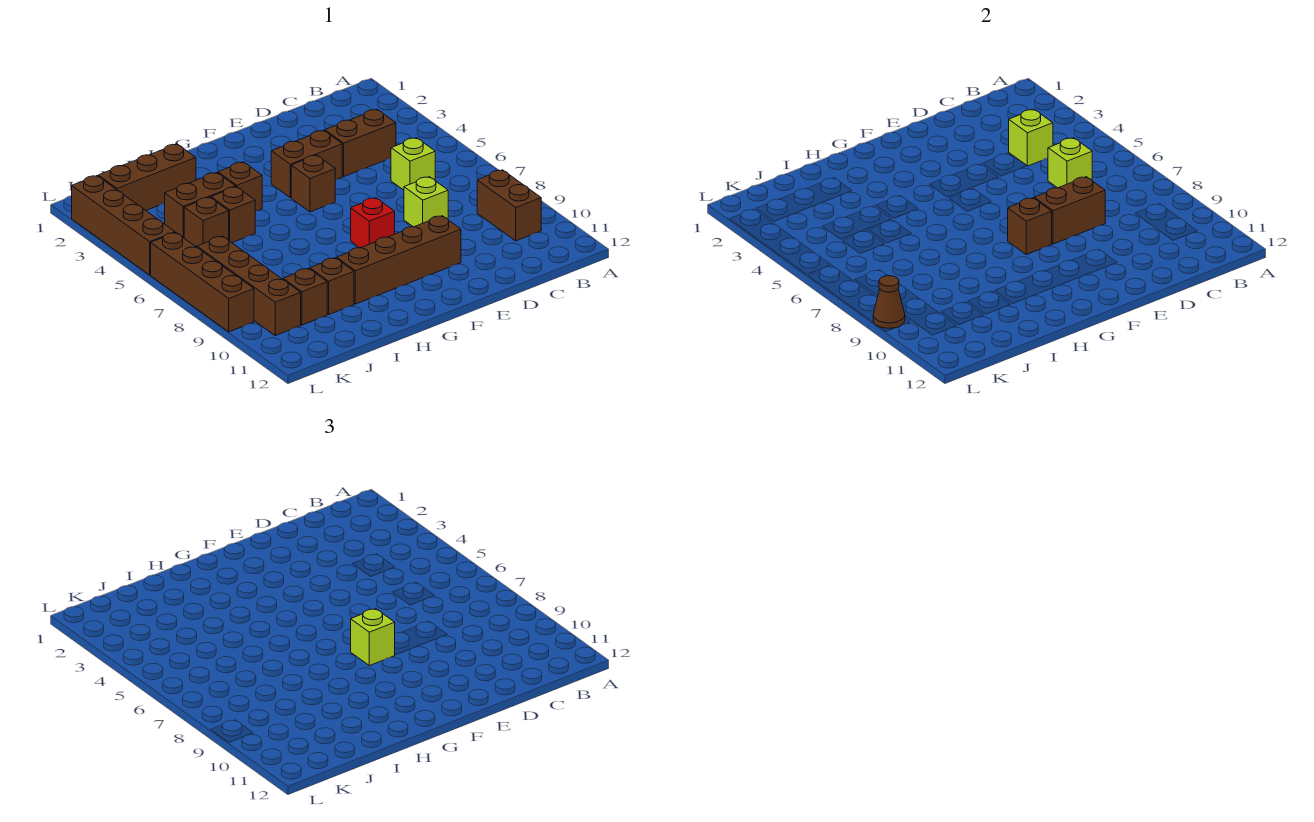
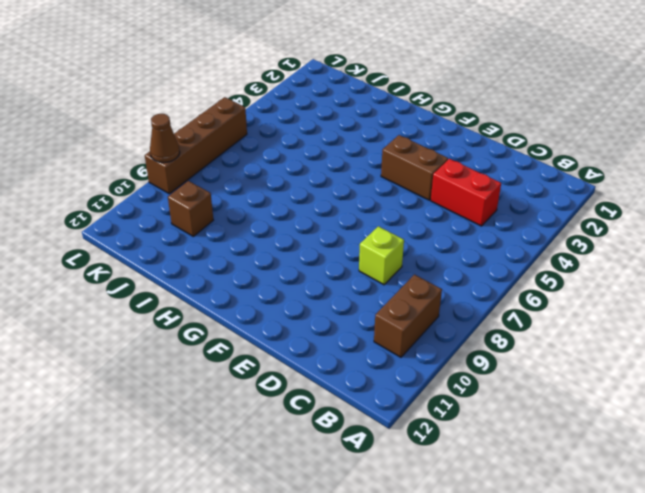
red brick C4:D4 level 1 -> brown brick C4:D4 level 1
none -> lime brick C6 level 1
none -> brown brick E10:H10 level 1
none -> brown brick F5 level 1

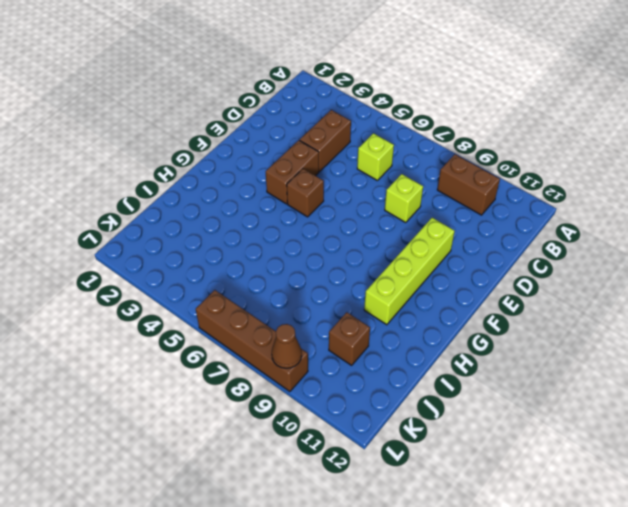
lime brick E10:H10 level 1 -> brown brick E10:H10 level 1
none -> red brick F8 level 1
none -> brown brick H4 level 1
none -> brown brick I2:K2 level 1

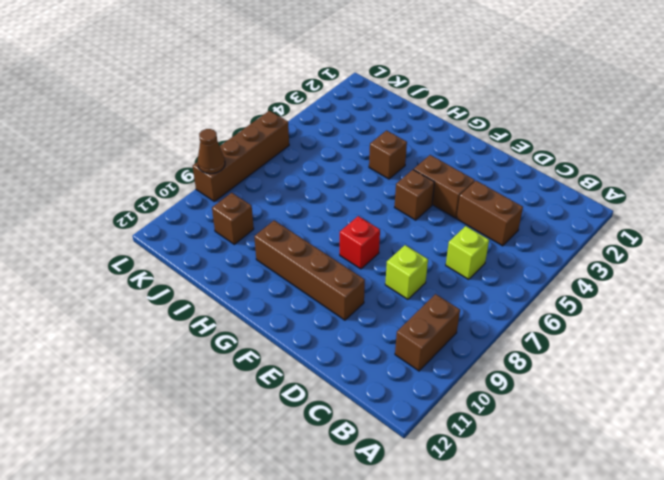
none -> brown brick I2:K2 level 1
none -> brown brick I4:J4 level 1
none -> brown brick I5 level 1

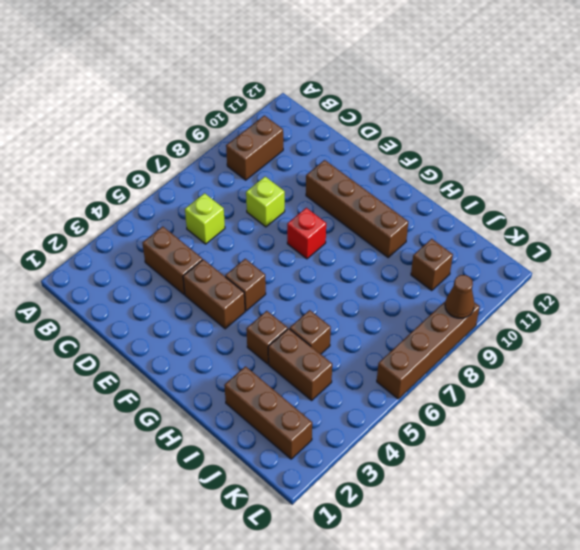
none -> brown brick I10 level 1
none -> brown brick J5 level 1
none -> brown brick K7:K10 level 1

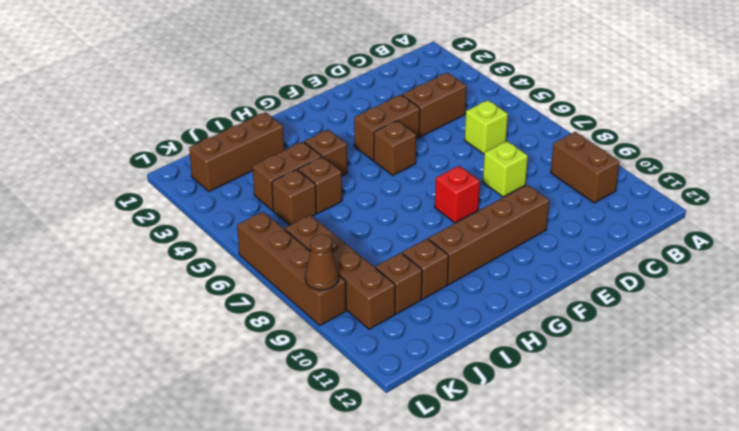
none -> brown brick L2:L5 level 1
none -> lime brick C4 level 2
none -> lime brick C6 level 2

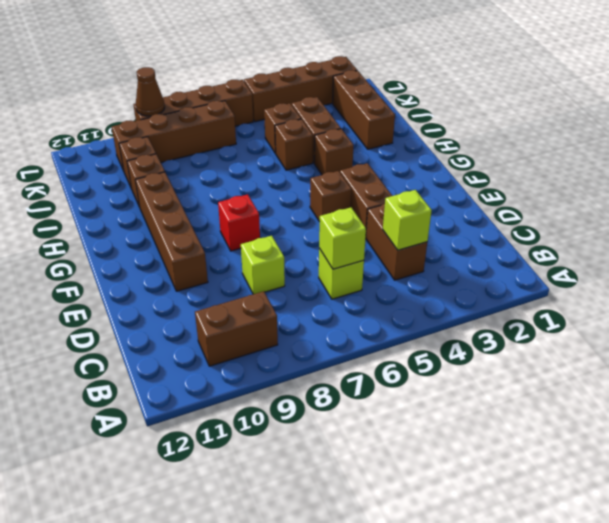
none -> brown brick D8:E8 level 2
none -> brown brick F8 level 2
none -> lime brick F8 level 3

